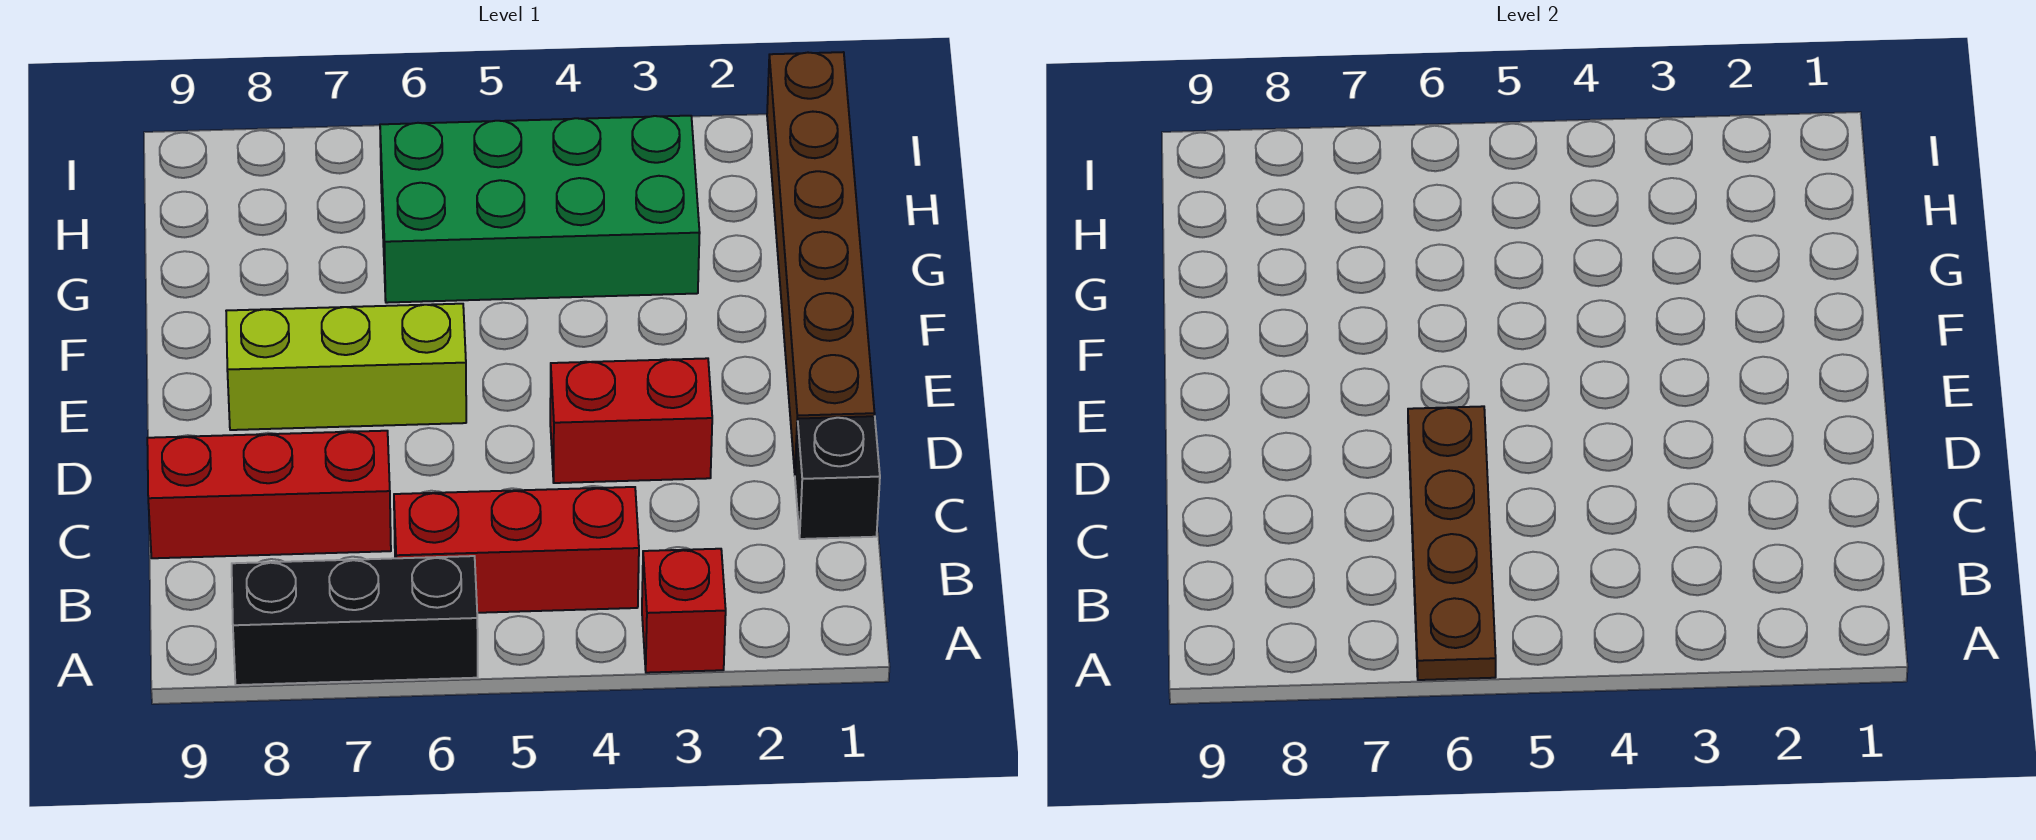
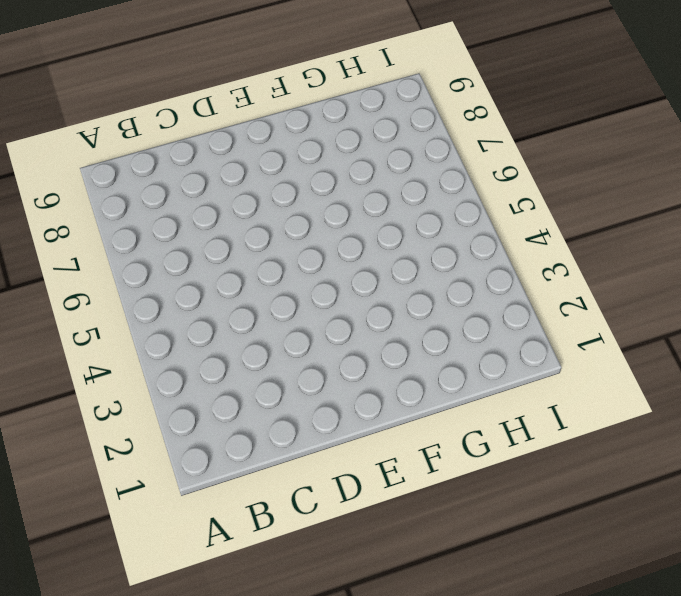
none -> red brick A3 level 1
none -> black brick A6:A8 level 1

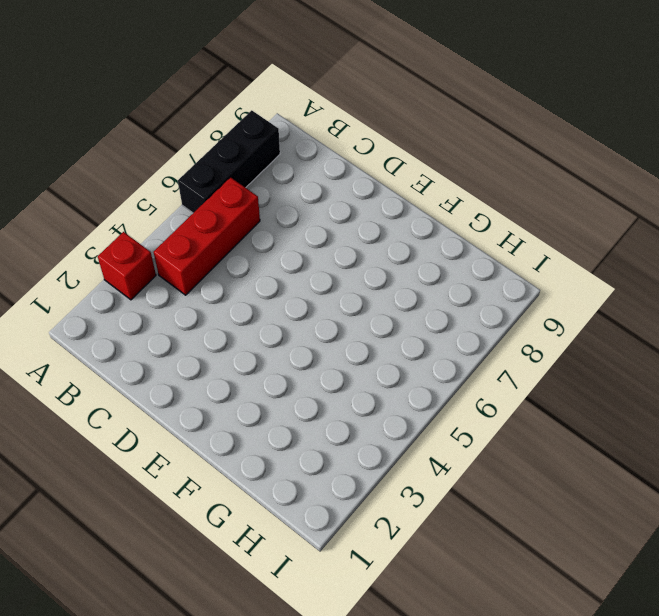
none -> black brick C1 level 1
none -> red brick C7:C9 level 1

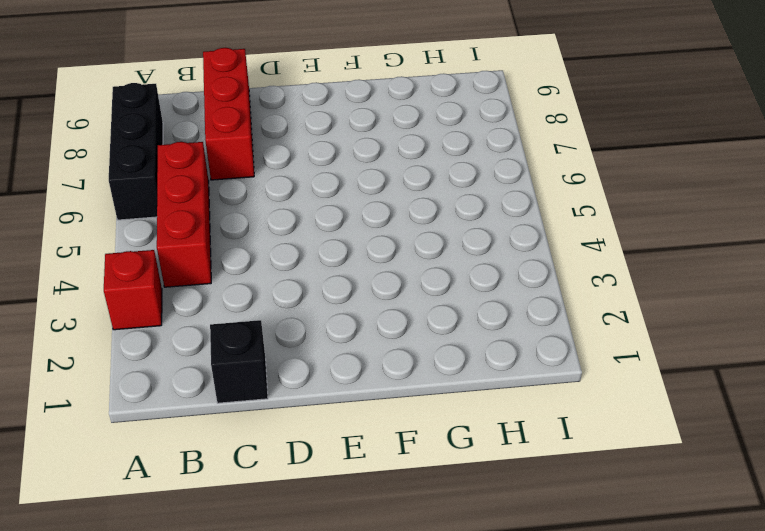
none -> brown brick D1:I1 level 1
none -> red brick D3:D4 level 1

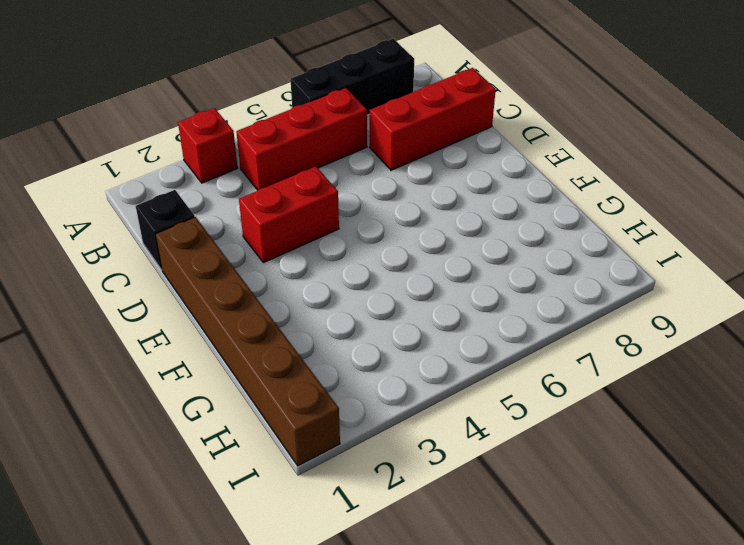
none -> lime brick E6:E8 level 1
none -> green brick G3:H6 level 1

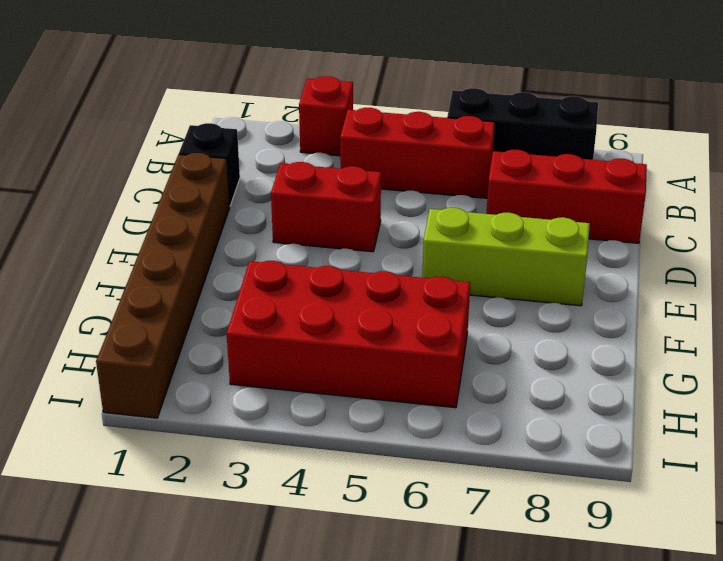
red brick G3:H6 level 1 -> green brick G3:H6 level 1
none -> brown plate A6:D6 level 2

